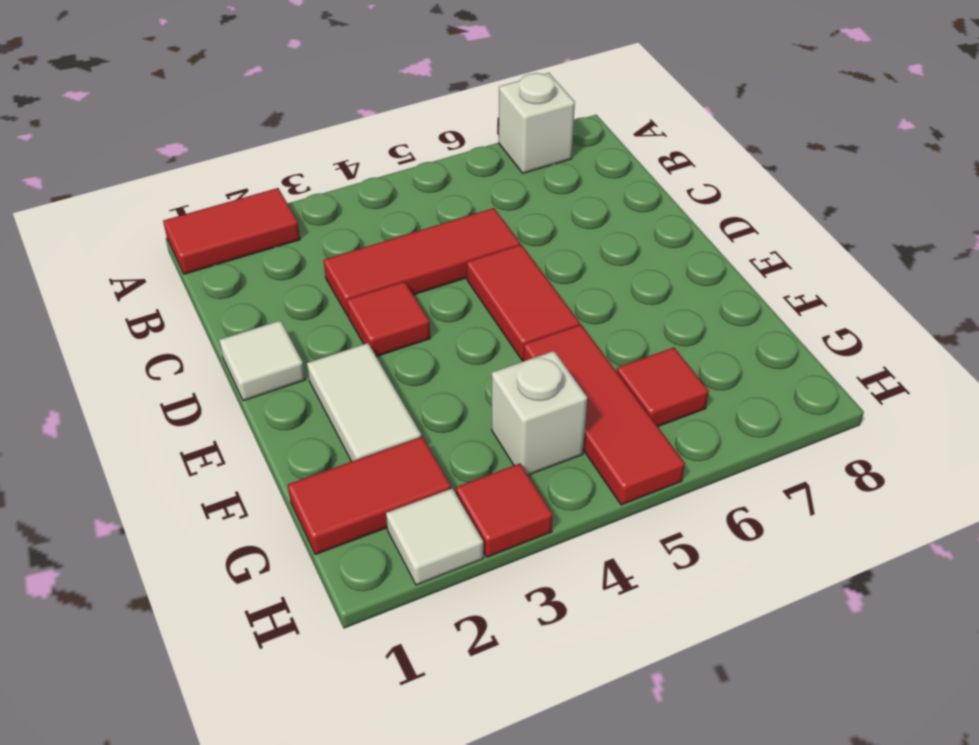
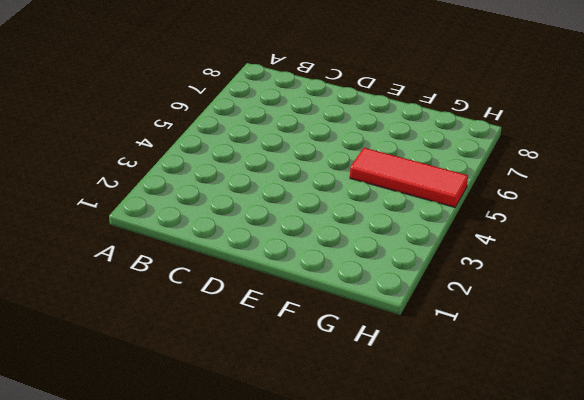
none -> red tile A1:A2 level 1
none -> white brick A7 level 1
none -> red tile C3:C5 level 1

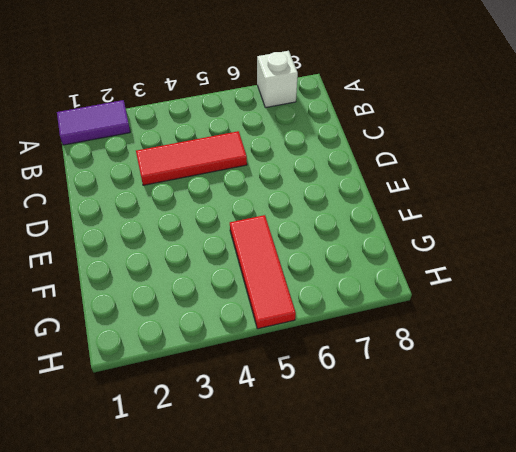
purple tile A1:A2 level 1 -> red tile A1:A2 level 1
none -> white tile D1 level 1
none -> red tile D3 level 1
none -> red tile D5:E5 level 1

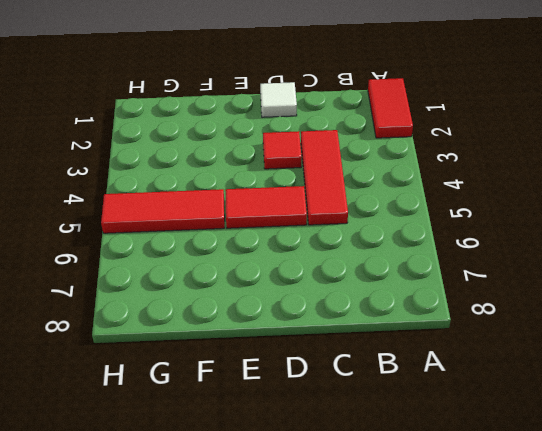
none -> white brick A7 level 1
none -> white tile E2:F2 level 1
none -> red tile G1:G2 level 1

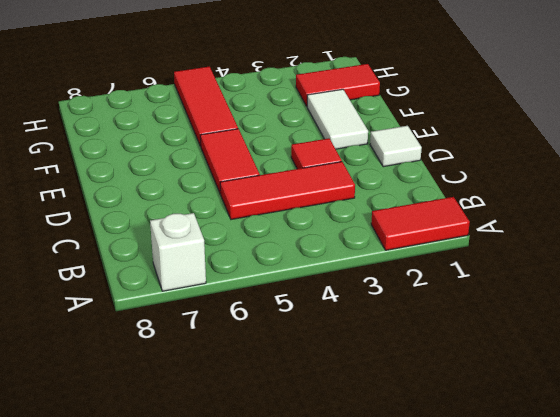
none -> white brick G4 level 1
none -> red tile G6 level 1
none -> white tile H2 level 1

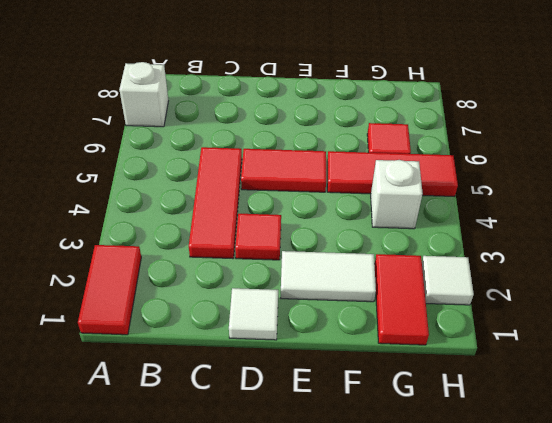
none -> red tile H3 level 1

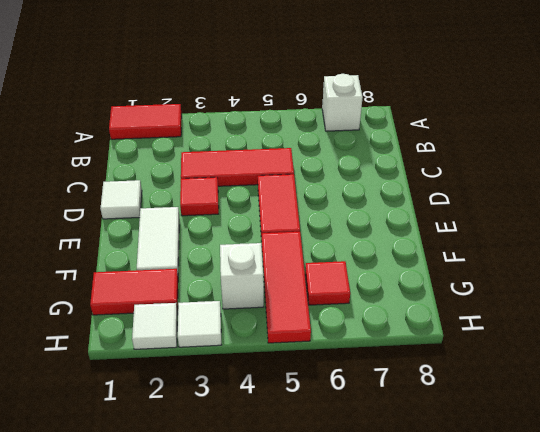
white tile H3 level 1 -> red tile H3 level 1

